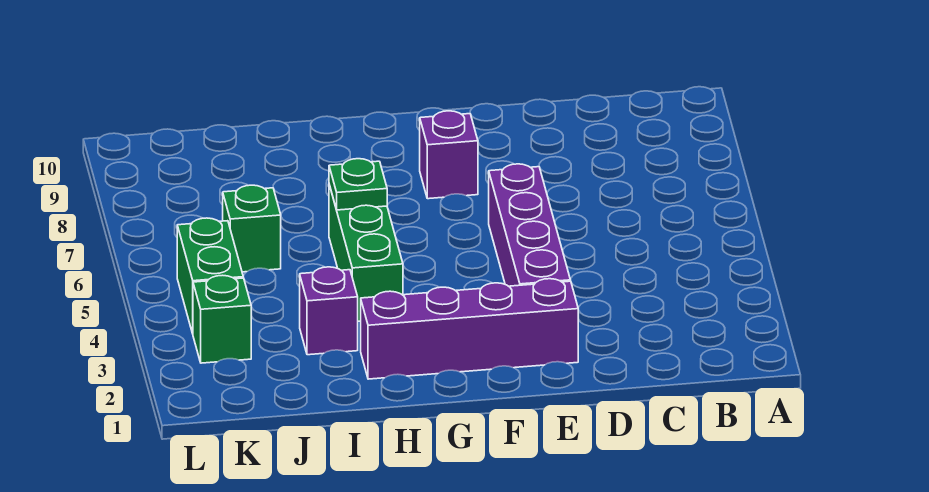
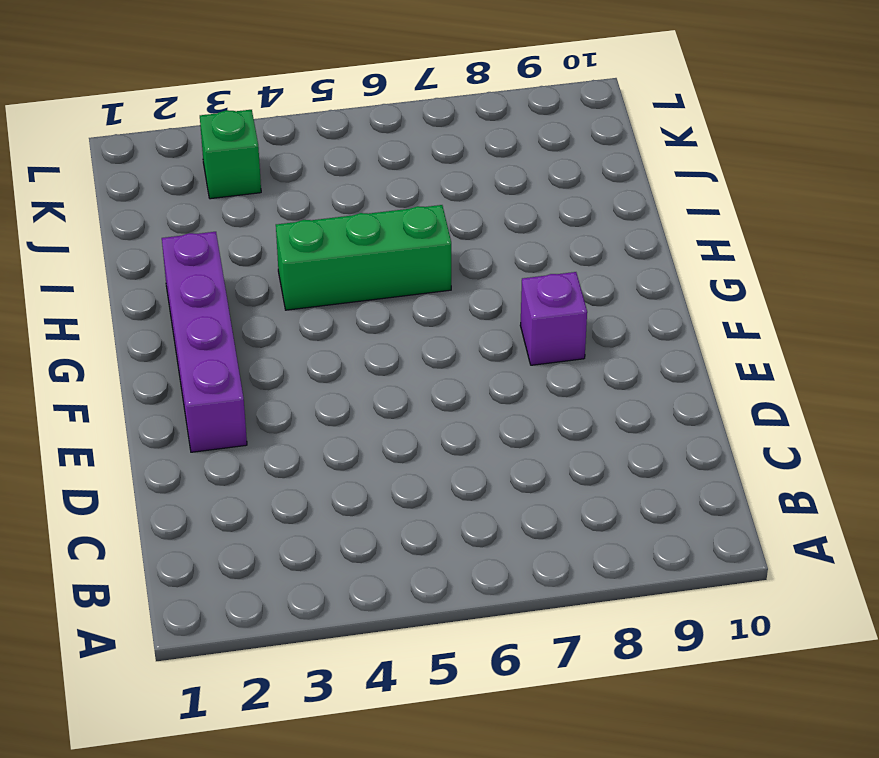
none -> purple brick E3:E6 level 1
none -> purple brick I3 level 1

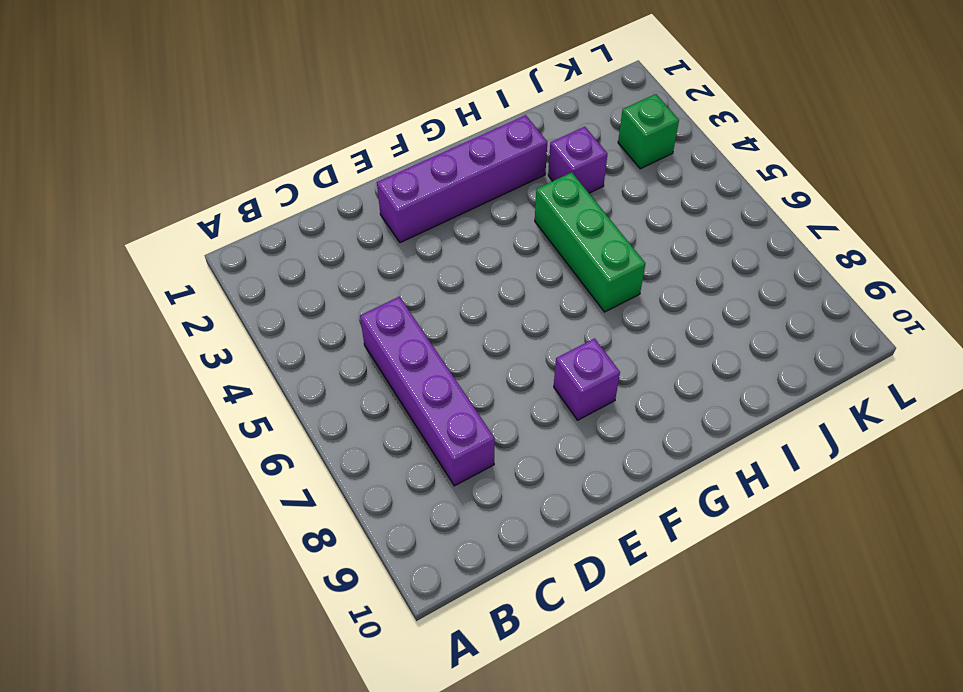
purple brick C5:C8 level 1 -> purple brick E3:E6 level 1
none -> green brick J6 level 1
none -> green brick K4:K5 level 1

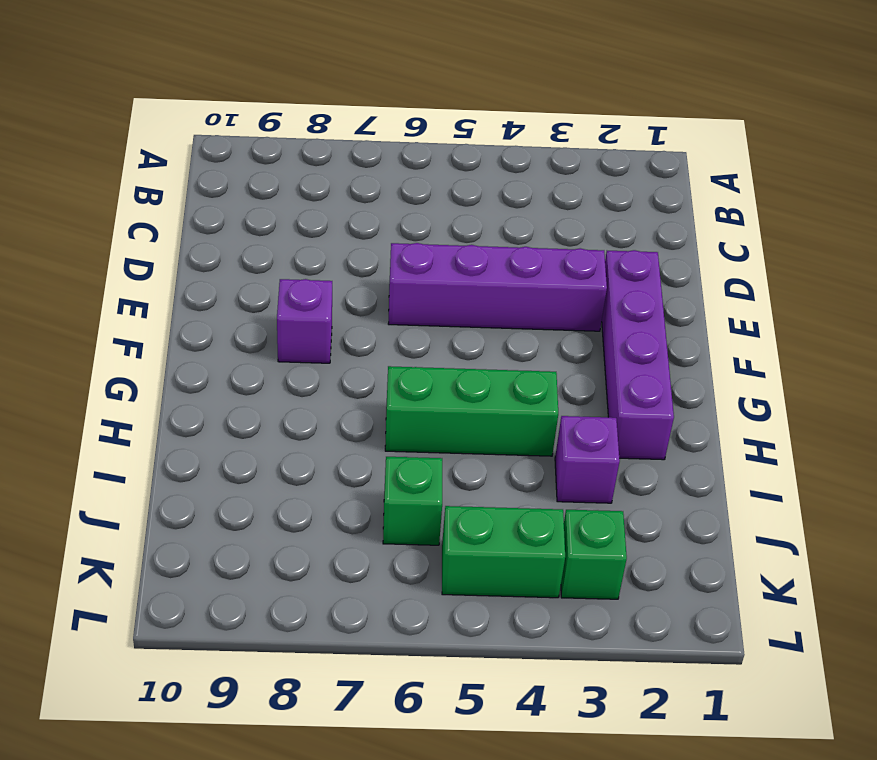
none -> green plate H6 level 2

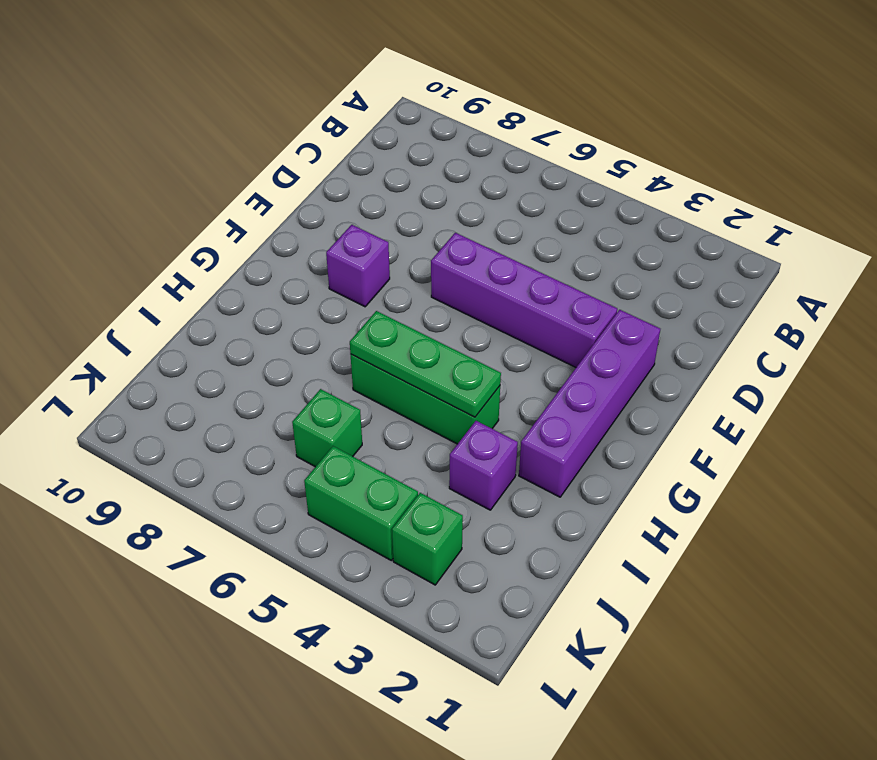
green plate H4:H6 level 2 -> green plate H6 level 2

